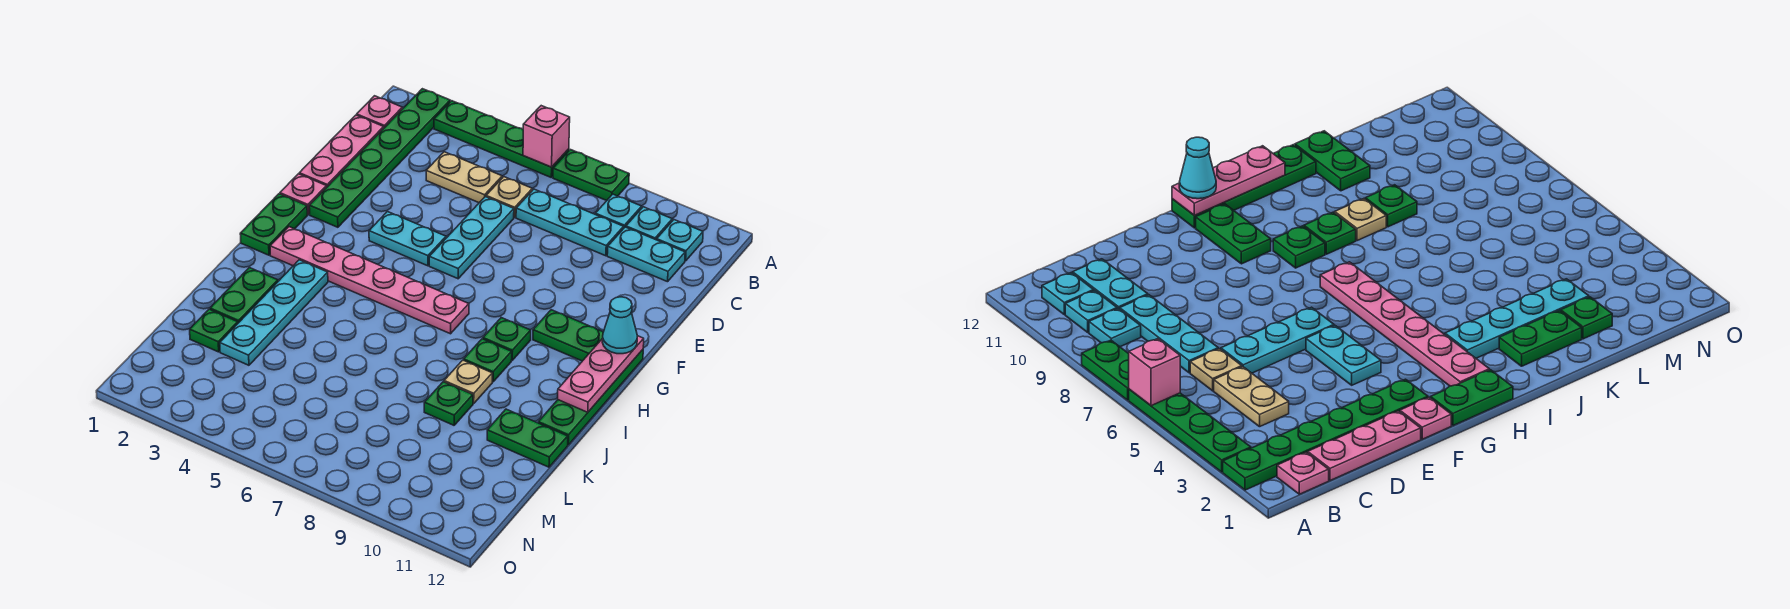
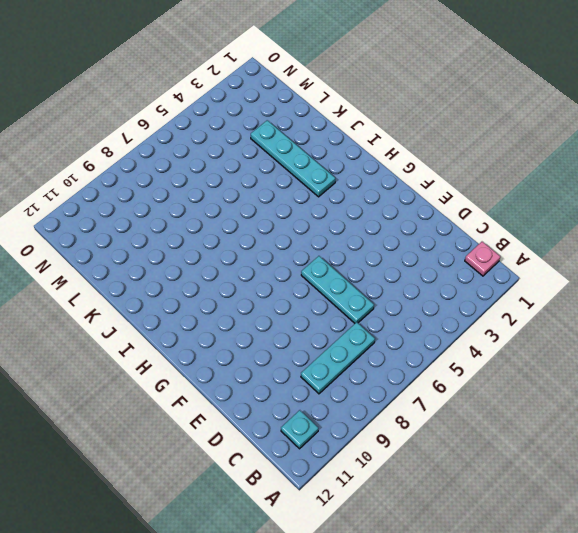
none -> green plate A2:F2 level 1
none -> green plate A3:A6 level 1
none -> green plate A7:A8 level 1
none -> cyan plate B9 level 1

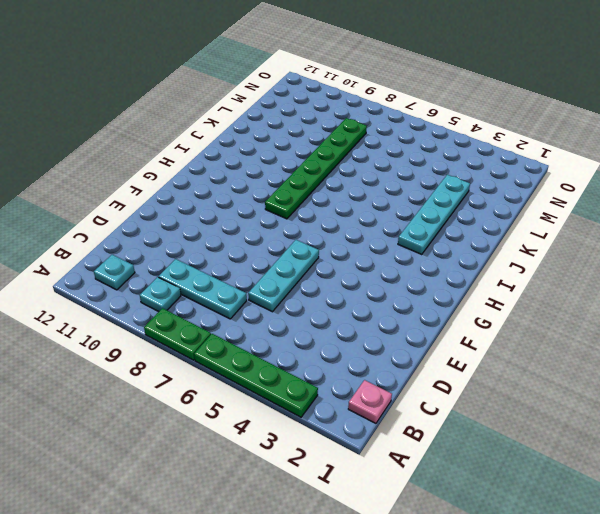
green plate H8:M8 level 1 -> green plate A2:F2 level 1
none -> cyan plate B10 level 1
none -> pink plate C1:E1 level 1
none -> tan plate C4:C5 level 1
none -> tan plate C6 level 1

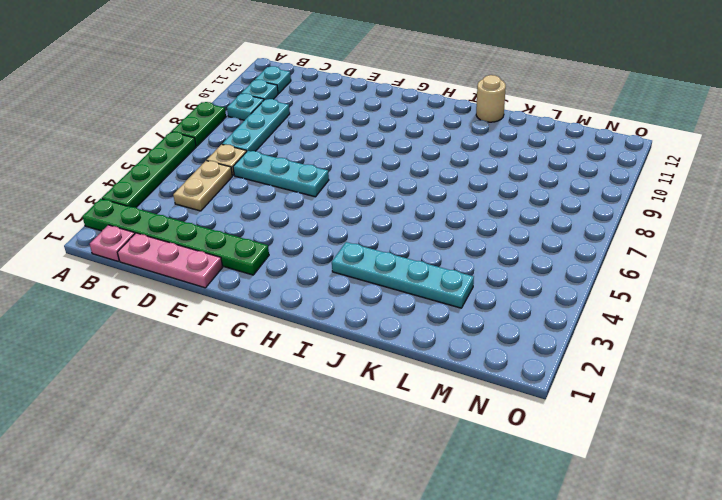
tan round brick J12 level 1 -> green plate G12:J12 level 1
none -> cyan plate C10:C11 level 1
none -> pink plate F1 level 1
none -> cyan plate F4:F5 level 1
none -> green plate G1:H1 level 1

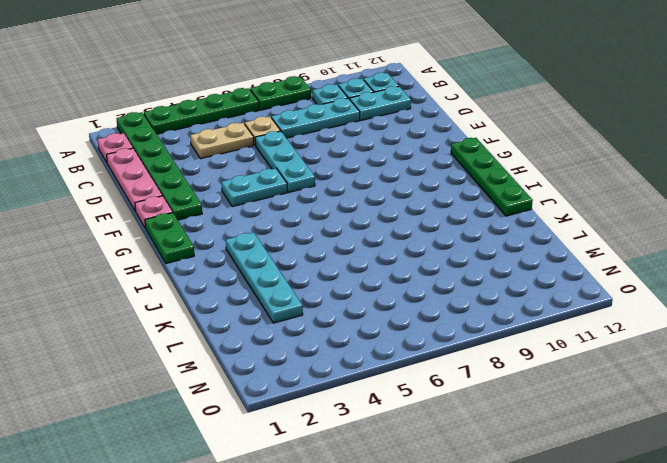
none -> green plate G10:G11 level 1
none -> pink plate H2:H7 level 1
none -> green plate H9 level 1
none -> green plate I9 level 1

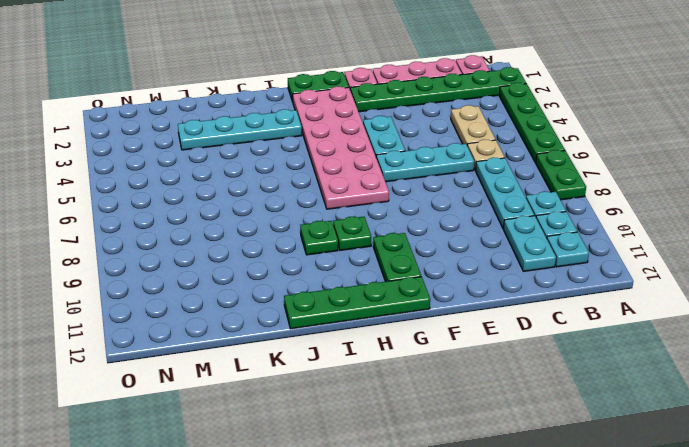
pink plate G2:H7 level 1 -> pink plate H2:H7 level 1
none -> green plate J2:K2 level 1
none -> tan plate J9 level 1
none -> green plate K9 level 1
none -> green plate K11:K12 level 1

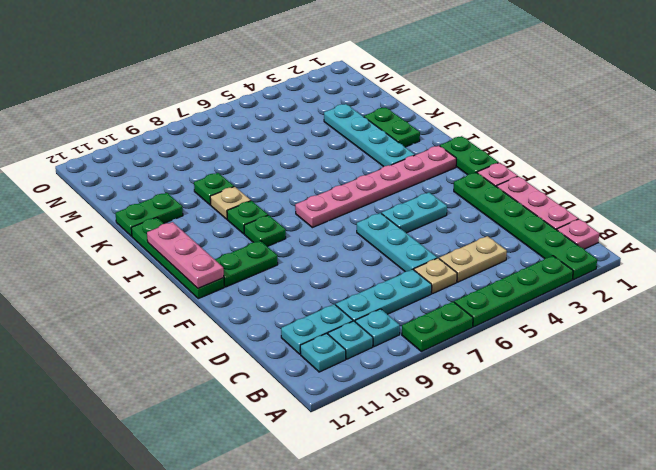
none -> green plate L2 level 1
none -> pink brick A6 level 2
none -> cyan cone G12 level 3

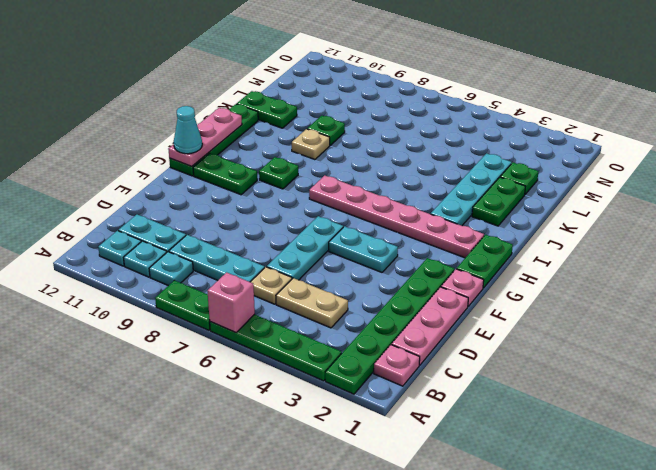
none -> green plate I9 level 1

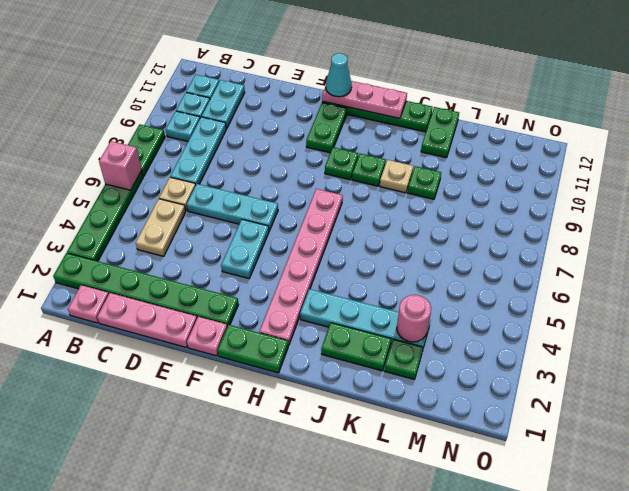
pink round brick L3 level 2 -> none

